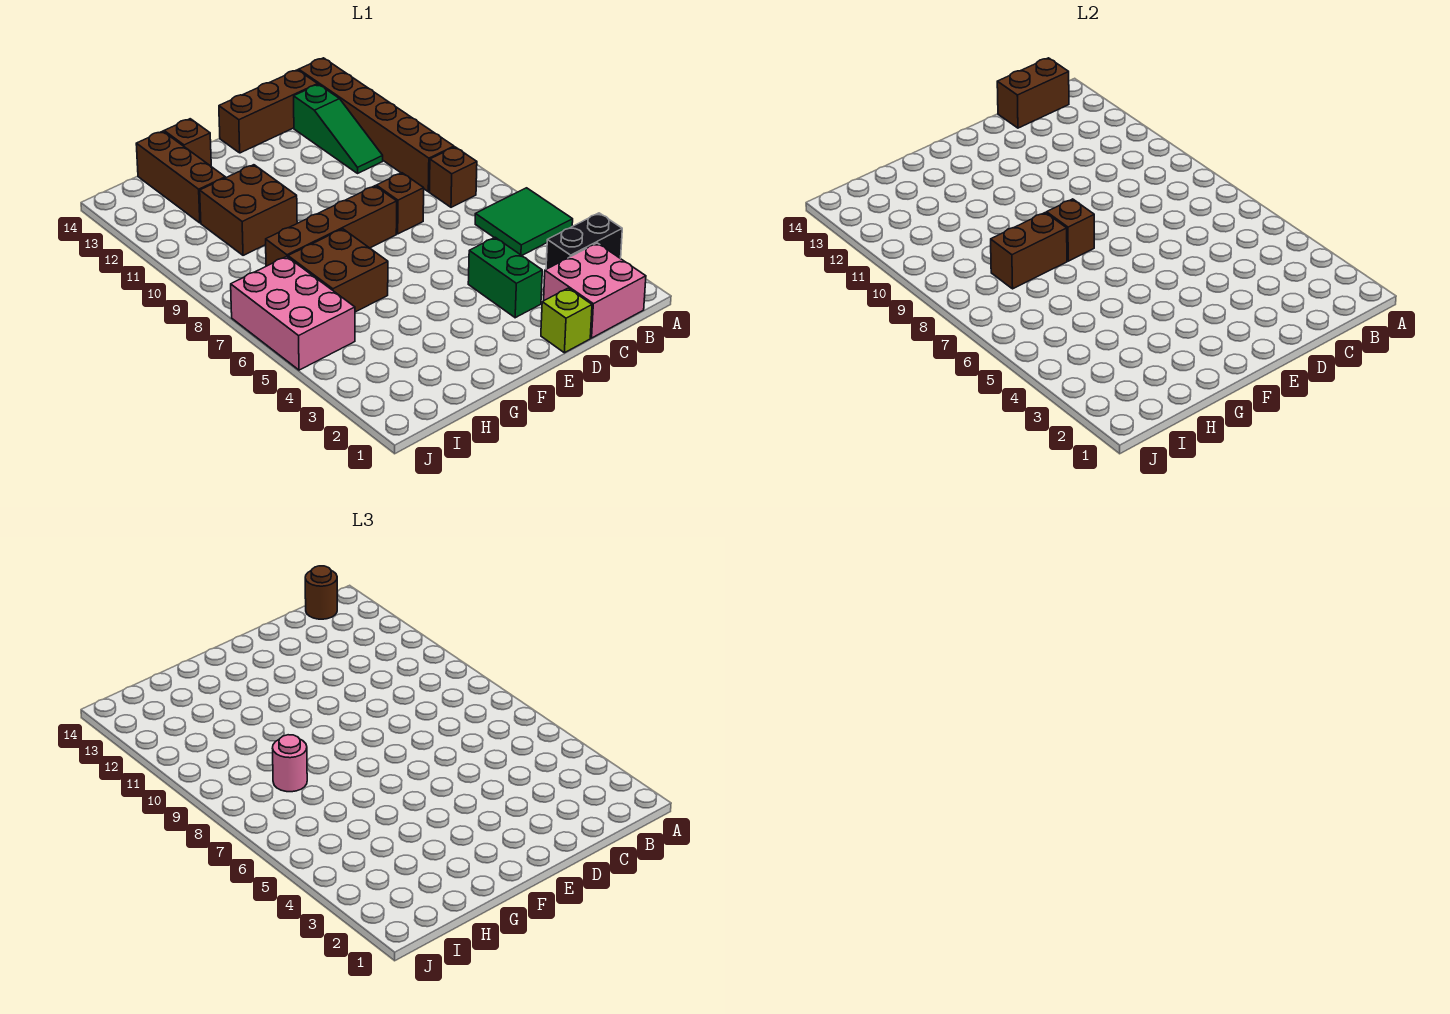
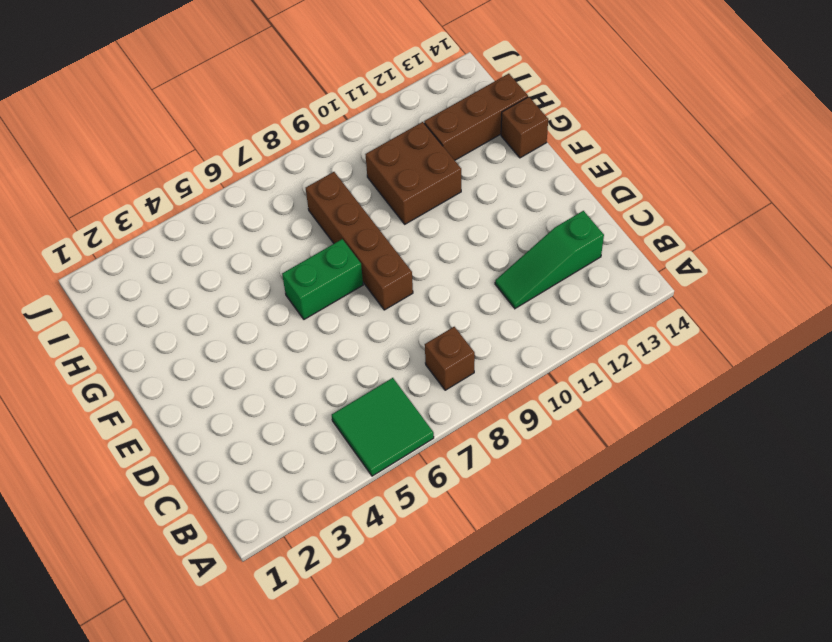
green brick F6:F7 level 1 -> green brick D3:D4 level 1
none -> black brick A3:B3 level 1
none -> pink brick B1:C2 level 1
none -> brown brick B9:B14 level 1

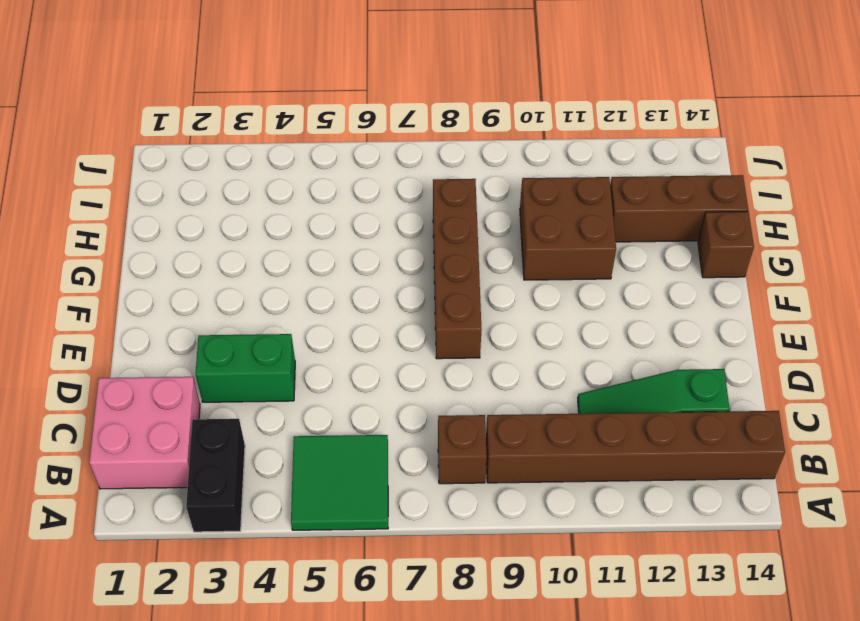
none -> brown brick C14:E14 level 1
none -> lime brick D1 level 1
none -> brown brick D8 level 1

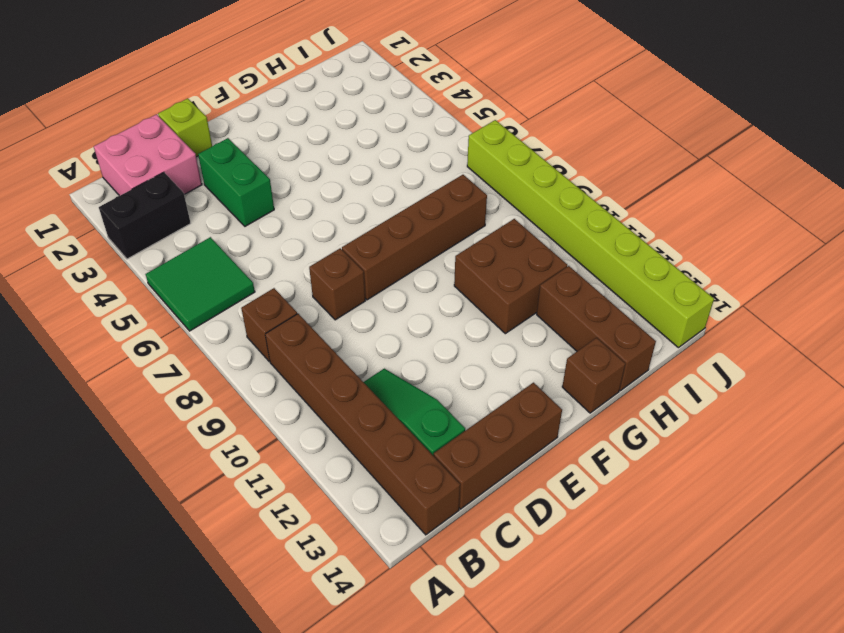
lime brick J7:J14 level 1 -> pink brick I5:J7 level 1
none -> brown brick G6:H7 level 1
none -> brown brick B14:C14 level 2
none -> brown brick F8 level 2

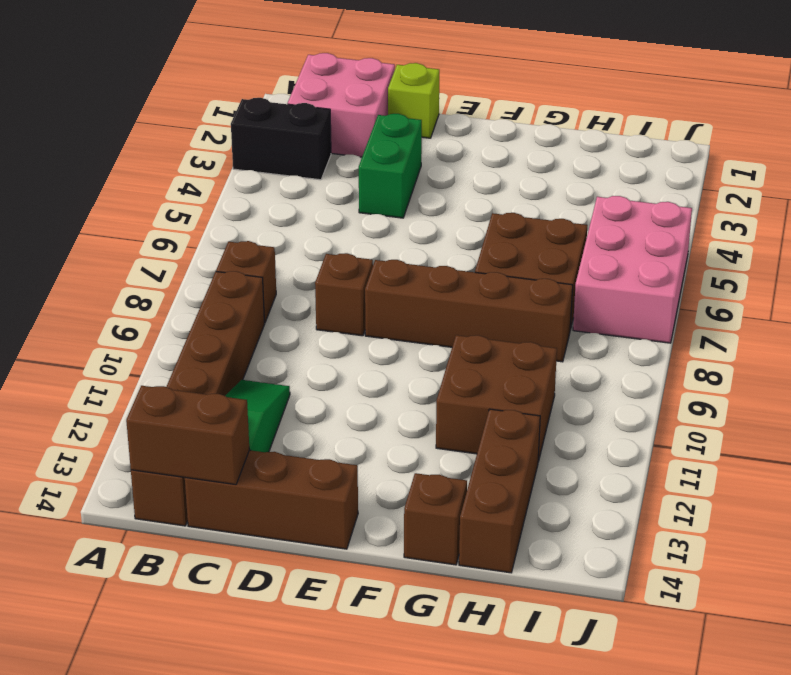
none -> green tile A5:B6 level 1
none -> brown brick F8 level 2
none -> brown brick G8:H8 level 2

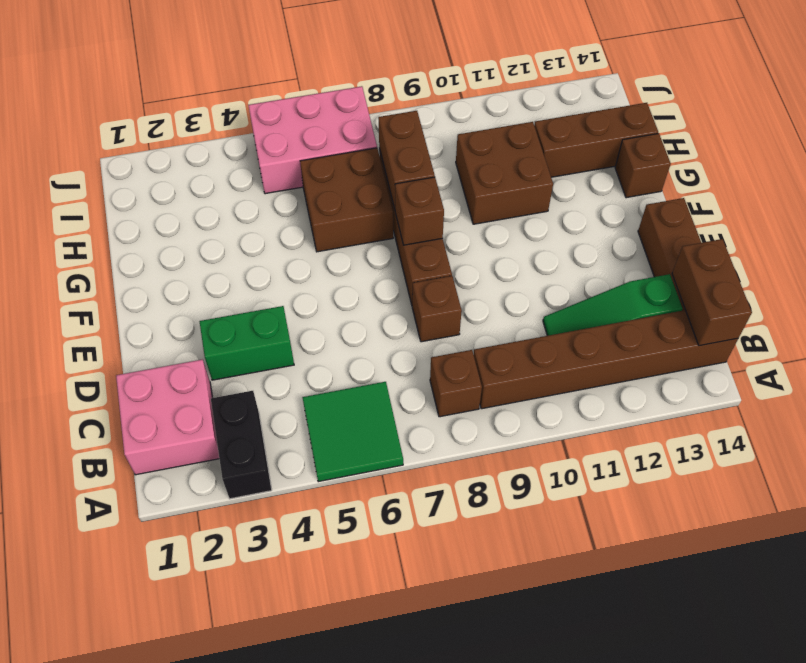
none -> lime brick D1 level 1
none -> brown round brick B14 level 3
none -> pink round brick H8 level 3

